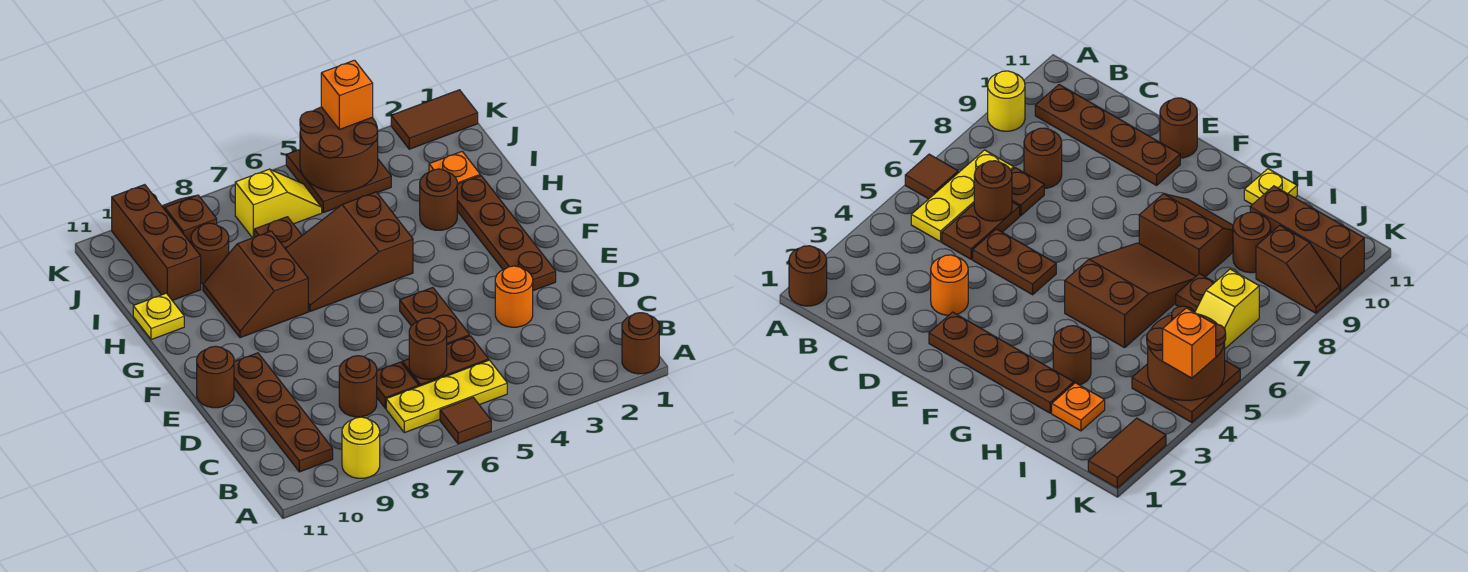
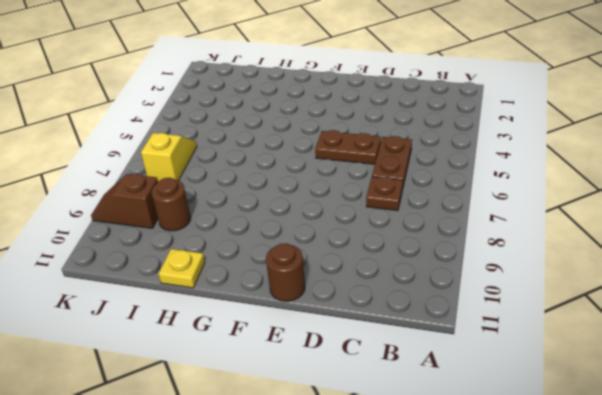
none -> brown round brick A1 level 1
none -> brown tile A6 level 1
none -> yellow round brick A9 level 1

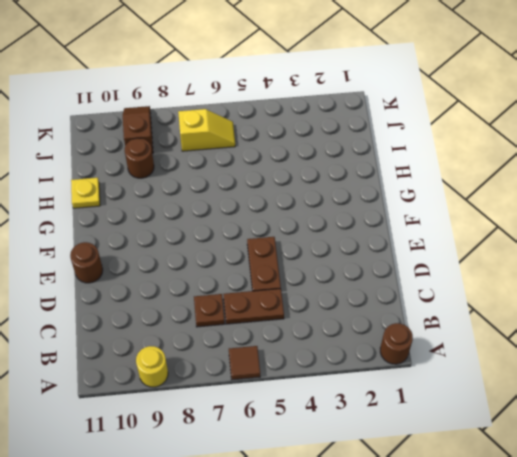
none -> yellow plate B5:B7 level 1
none -> brown plate B10:E10 level 1
none -> brown round brick C8 level 1

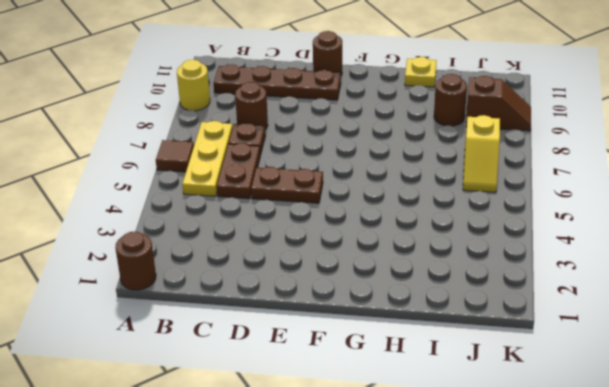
none -> orange round brick D3 level 1
none -> brown plate E2:H2 level 1
none -> brown slope G5:H7 level 1 top 5

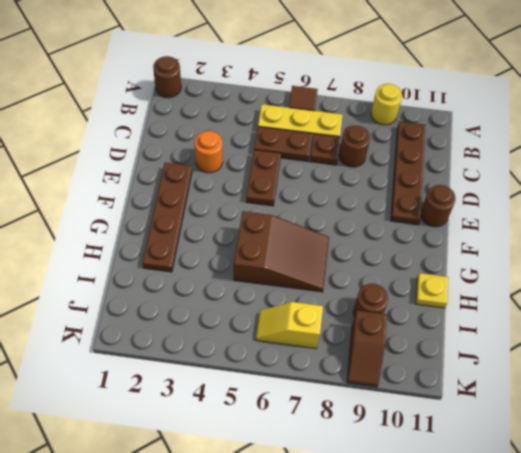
none -> brown slope G8:H9 level 1 top 8
none -> brown round brick H3 level 1
none -> orange plate I2 level 1

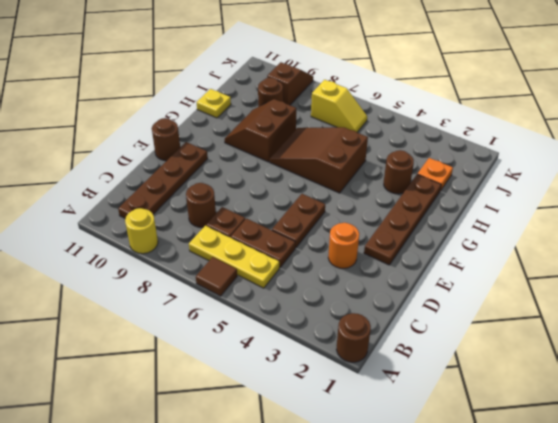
none -> brown plate I7 level 1
none -> brown brick I10:K10 level 1
none -> brown plate J4:K5 level 1

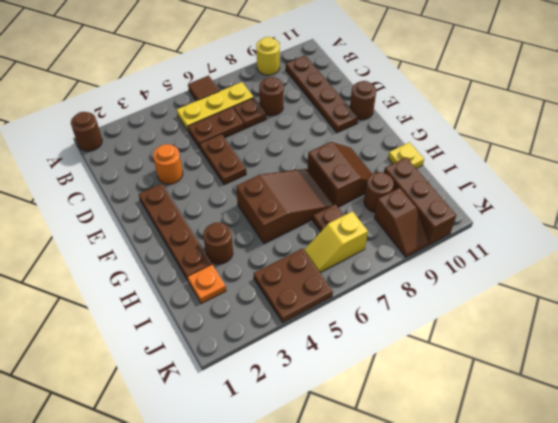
none -> brown tile K1:K2 level 1
none -> brown round brick C6 level 2
none -> brown round brick J4:K5 level 2

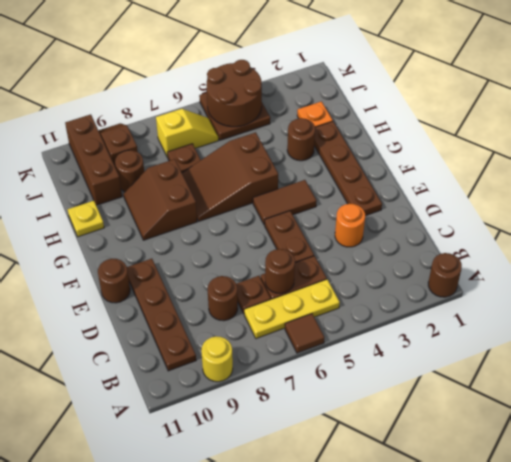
brown tile F4:F5 level 1 -> brown tile K1:K2 level 1
none -> orange brick K4 level 3

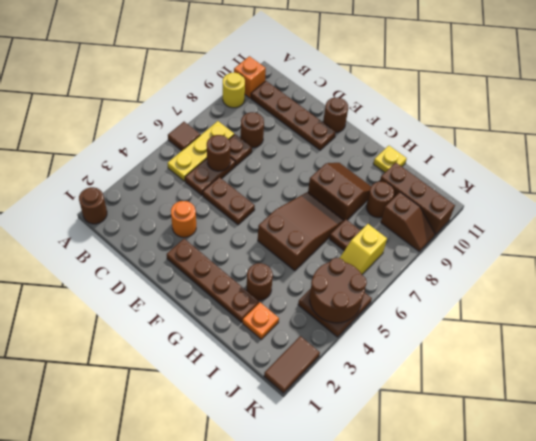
orange brick A10 level 1 -> orange brick K4 level 3

